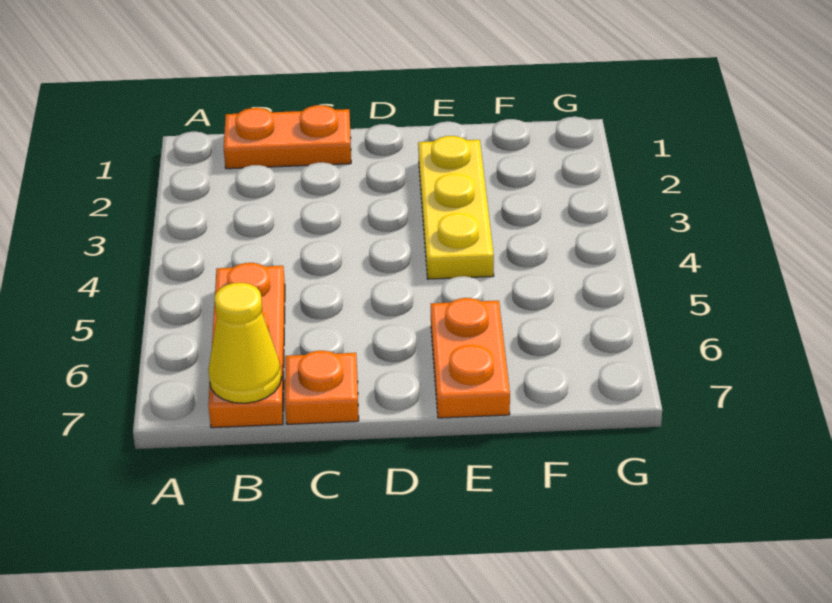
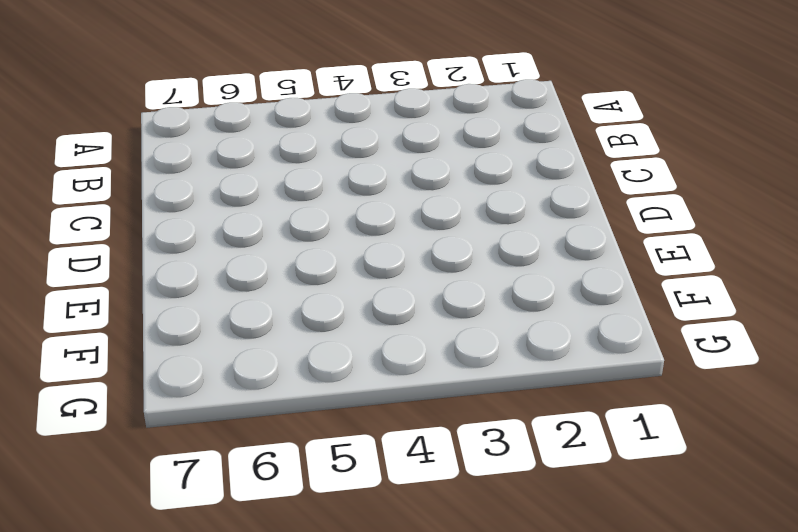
none -> orange plate B1:C1 level 1
none -> orange plate B5:B7 level 1

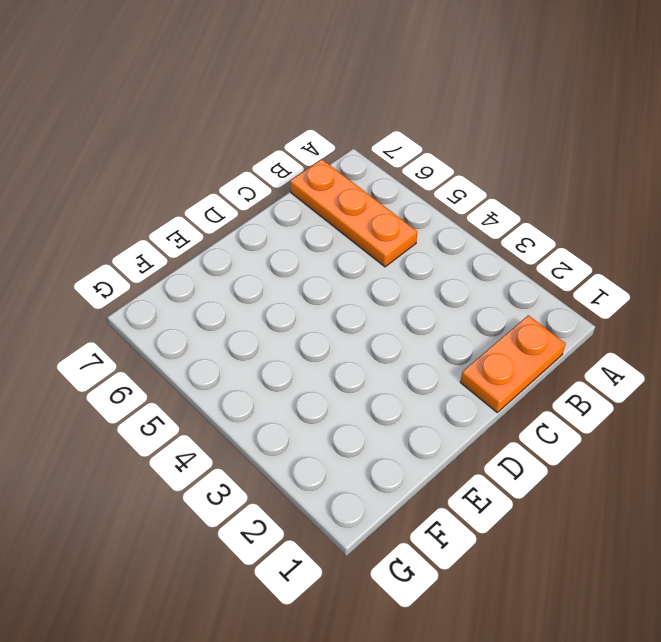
none -> orange plate C7 level 1
none -> yellow plate E2:E4 level 1

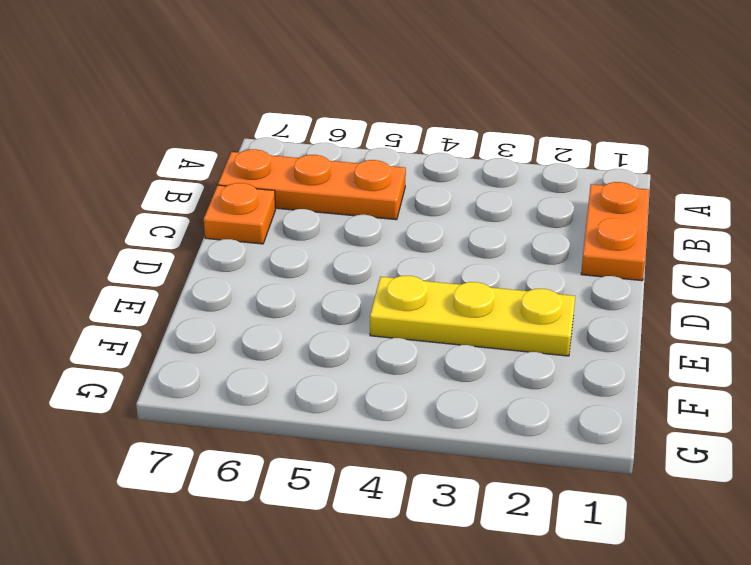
none -> orange plate E6:E7 level 1
none -> yellow cone B7 level 2

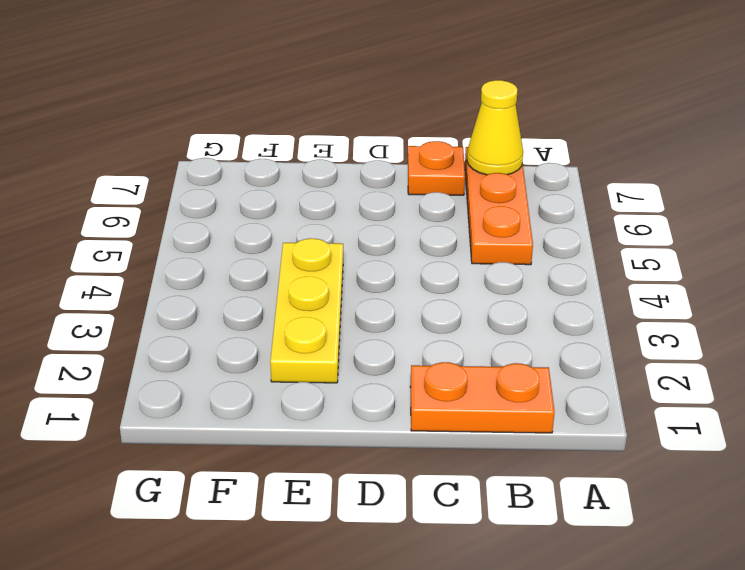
none -> orange plate E6:E7 level 1

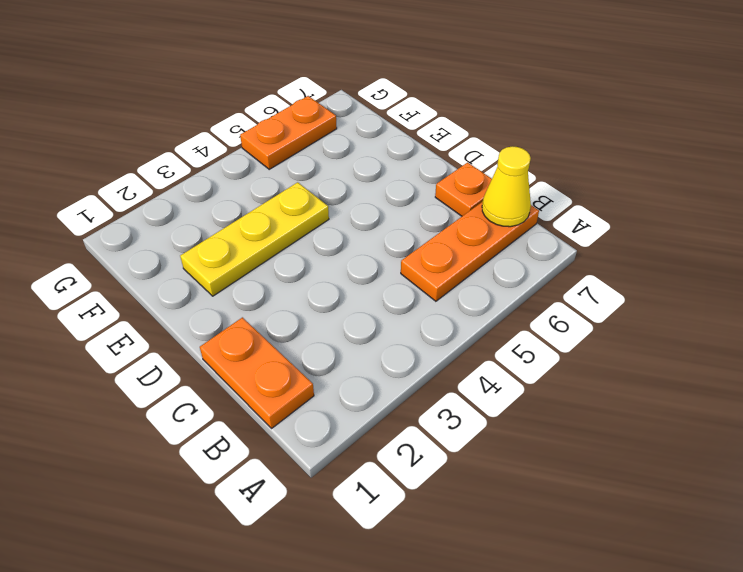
orange plate G5:G6 level 1 -> orange plate E6:E7 level 1

